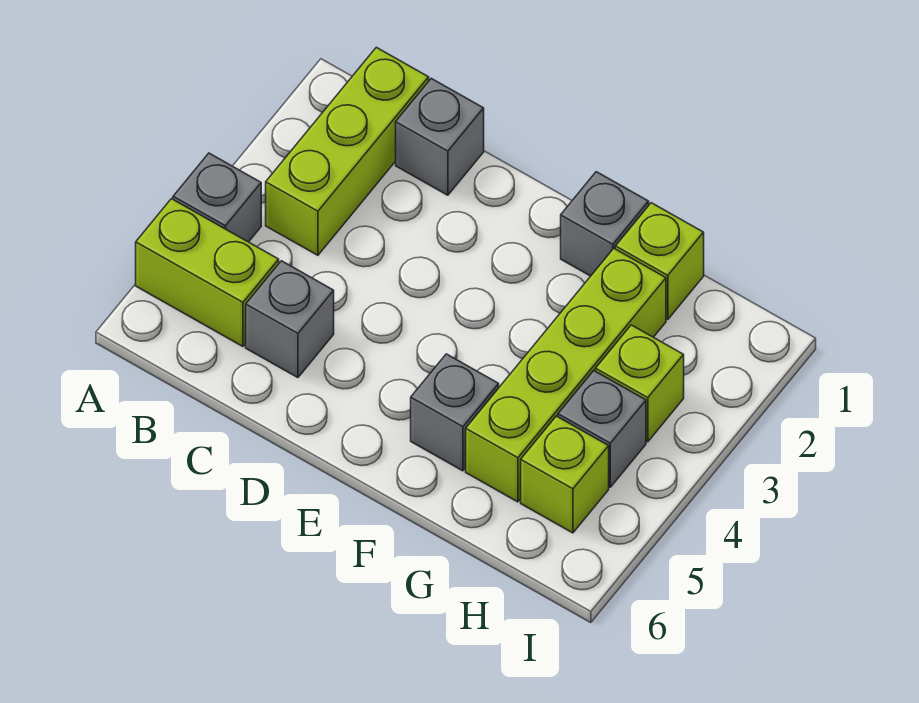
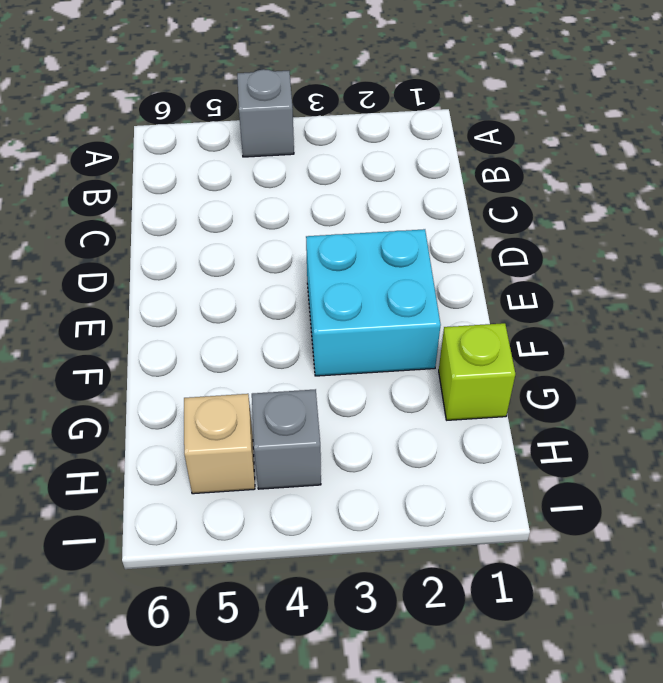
cyan brick E2:F3 level 1 -> none
tan brick H5 level 1 -> lime brick H5 level 1
none -> lime brick A5:B5 level 1
none -> lime brick B1:B3 level 1
none -> grey brick C1 level 1

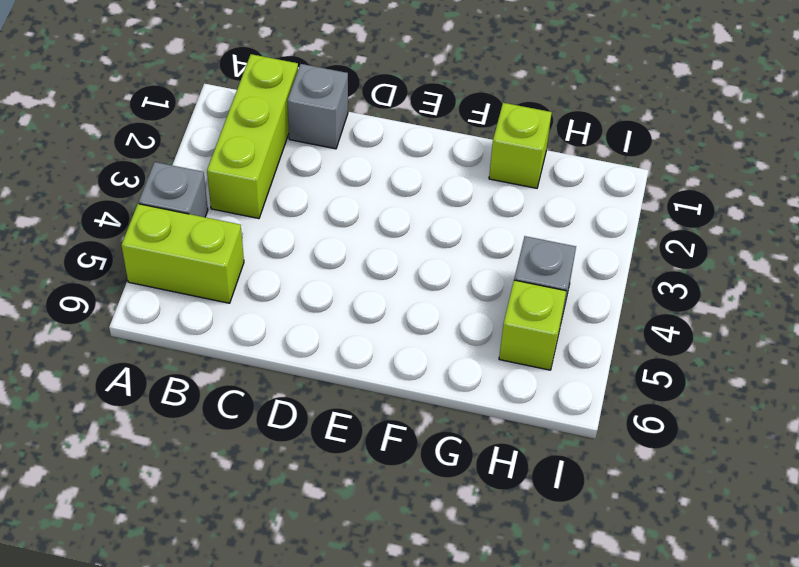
none -> grey brick C5 level 1
none -> grey brick F1 level 1
none -> grey brick F5 level 1

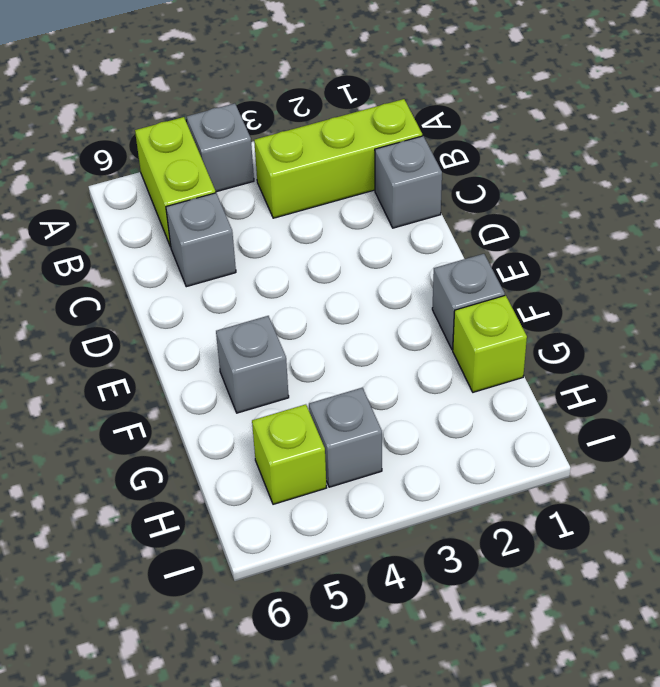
none -> lime brick G2:G5 level 1
none -> lime brick H3 level 1

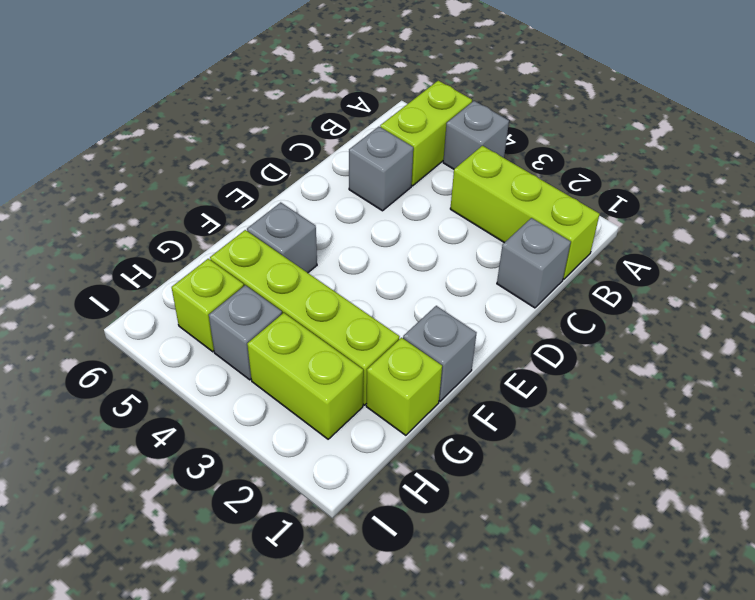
lime brick H2:H3 level 1 -> lime brick H3 level 1

